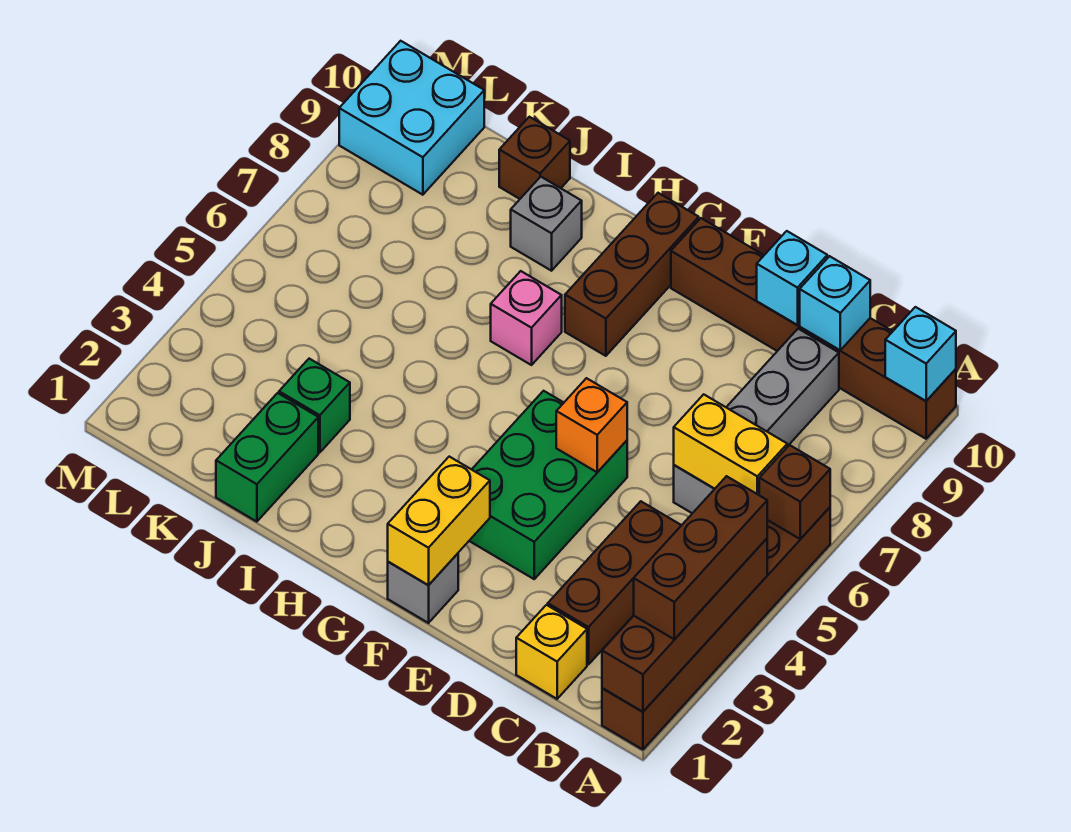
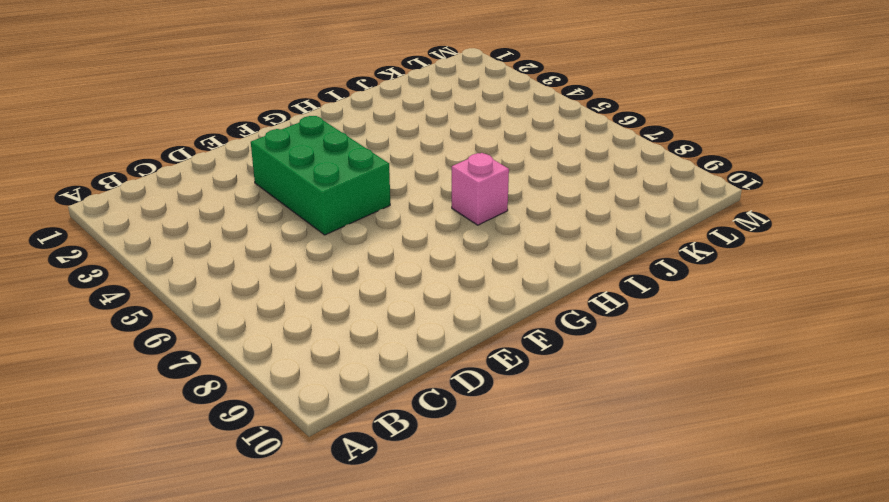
none -> brown brick A1:A6 level 1
none -> brown brick A10:F10 level 1
none -> yellow brick C1 level 1

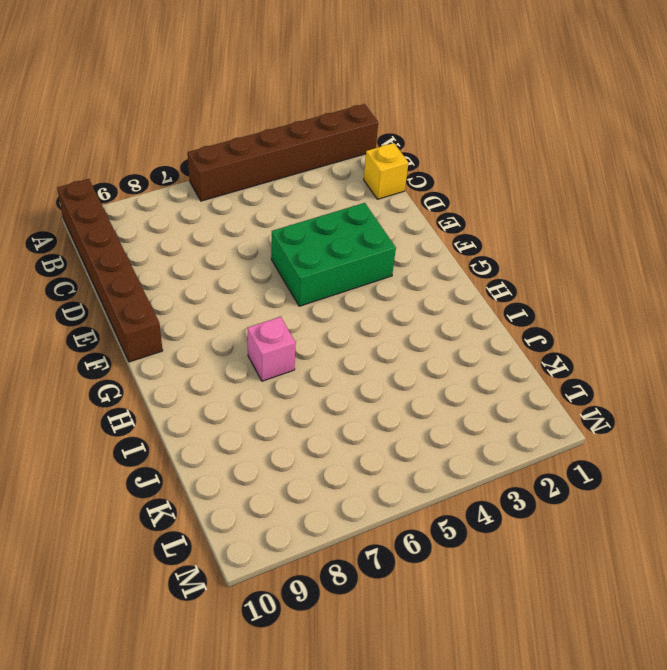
none -> brown brick C2:C4 level 1
none -> grey brick C6:C9 level 1
none -> grey brick F1 level 1

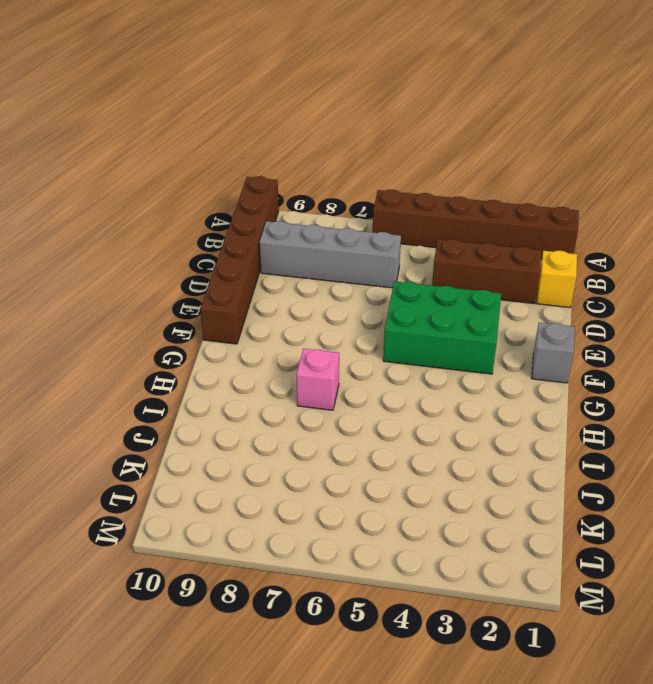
none -> brown brick G8:G10 level 1
none -> grey brick I9 level 1
none -> green brick J1:J2 level 1

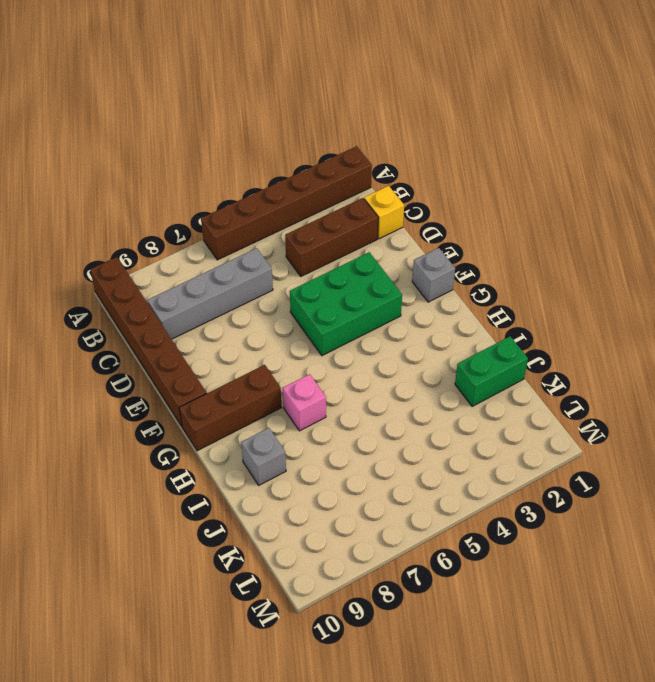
none -> green brick J3 level 1
none -> brown brick J10 level 1
none -> cyan brick L9:M10 level 1

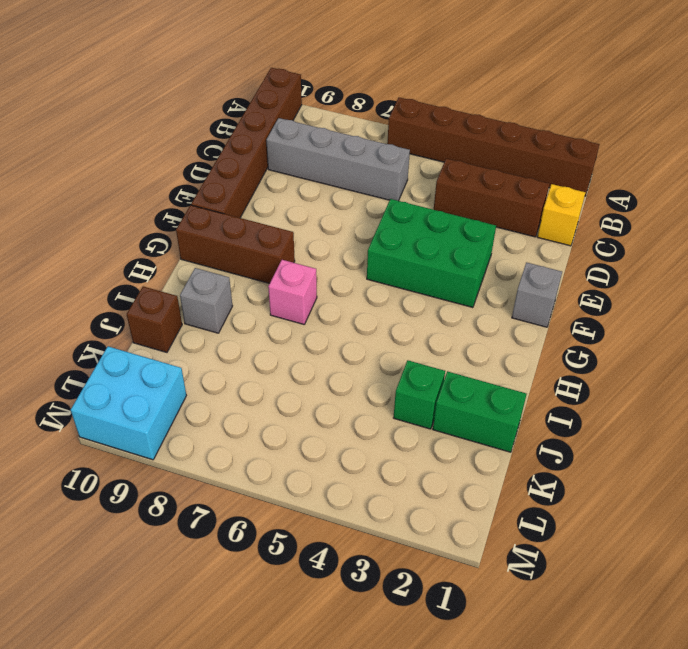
none -> brown brick A1:A4 level 2
none -> brown brick A6 level 2
none -> cyan brick A10 level 2

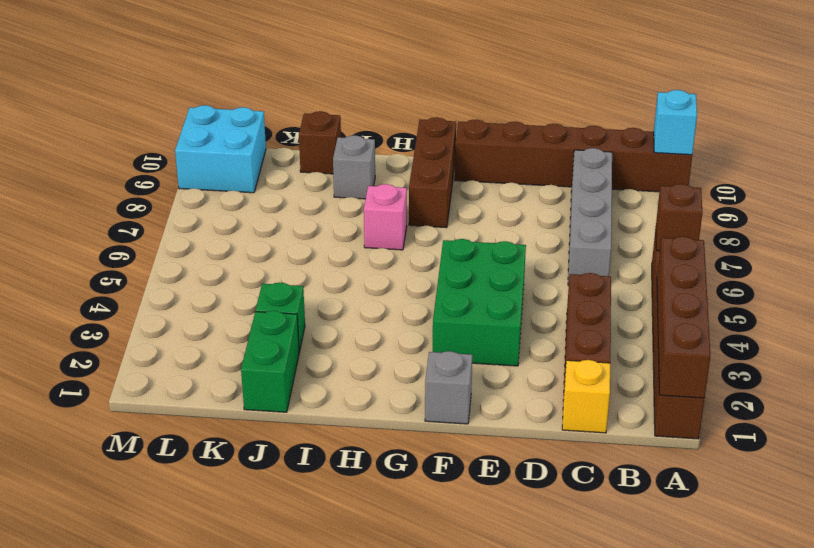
none -> yellow brick B6:C6 level 2
none -> cyan brick C10 level 2
none -> cyan brick D10 level 2

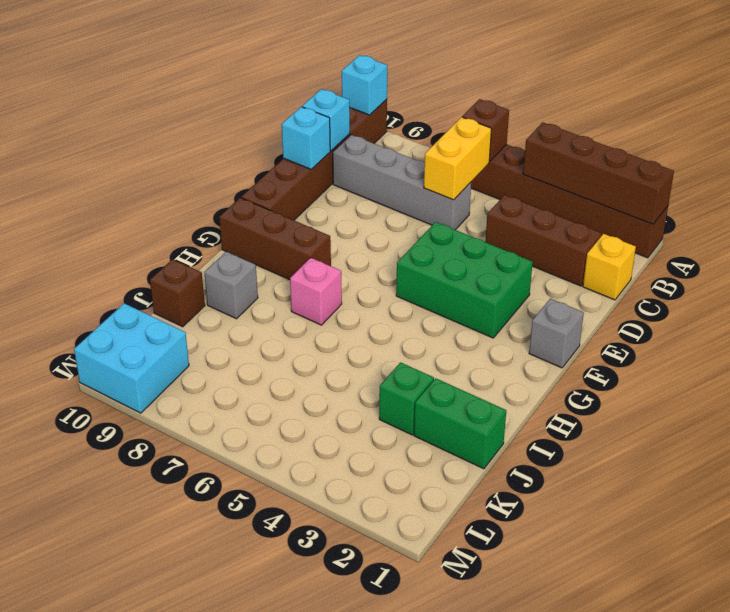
none -> orange brick E5 level 2
none -> yellow brick F1:F2 level 2
none -> brown brick A2:A4 level 3

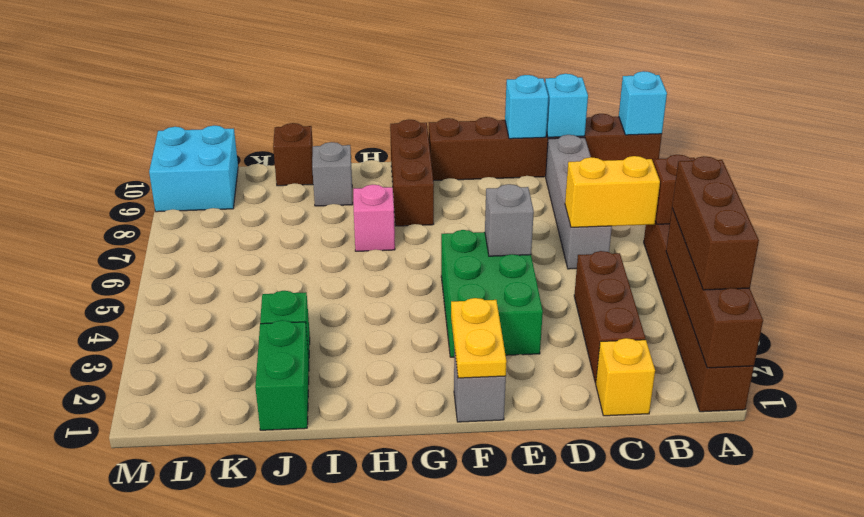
grey brick E5 level 2 -> orange brick E5 level 2
yellow plate F1:F2 level 2 -> yellow brick F1:F2 level 2

